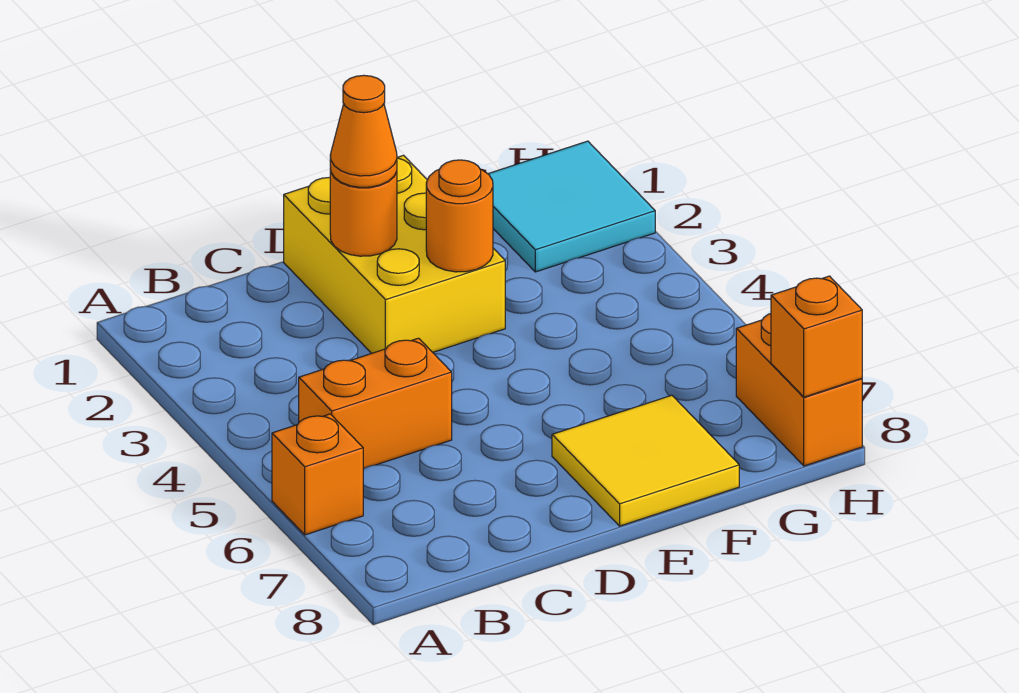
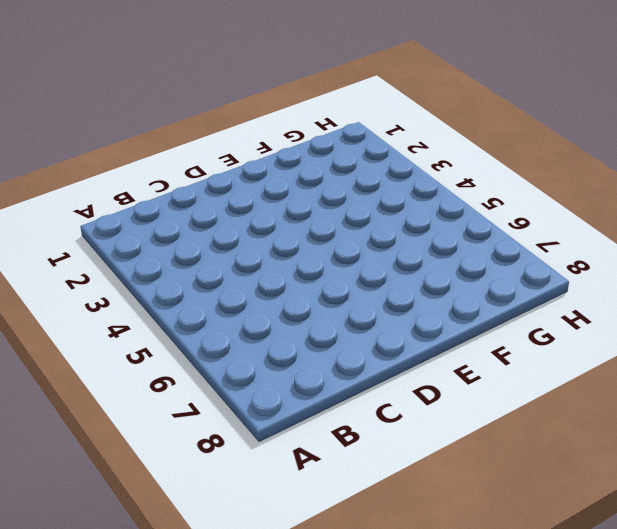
none -> orange brick A6 level 1
none -> orange brick B5:C5 level 1

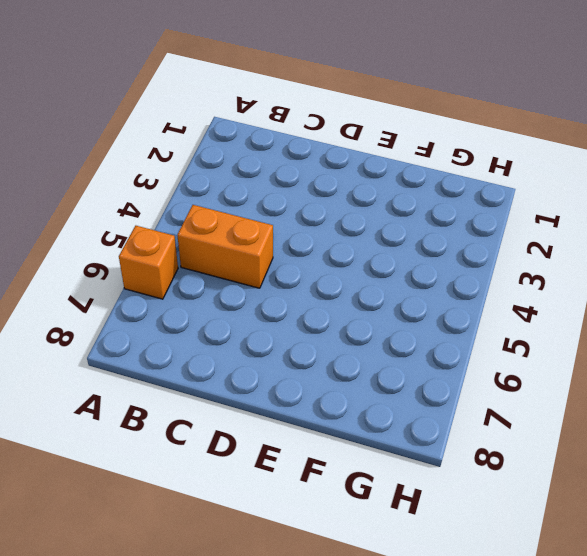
none -> yellow brick D1:E3 level 1
none -> yellow tile E7:F8 level 1

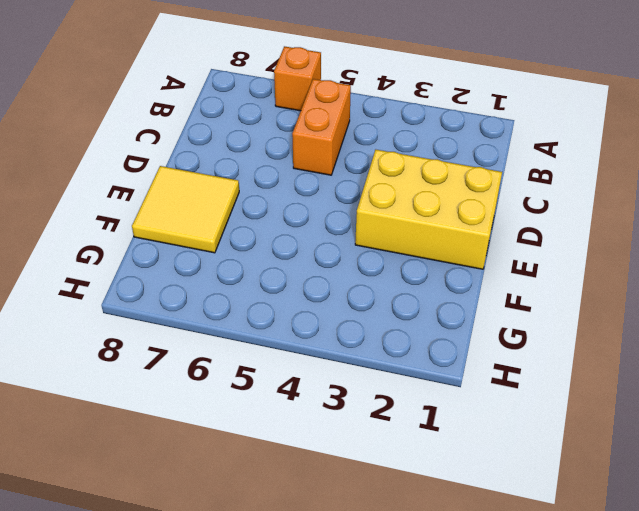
none -> cyan tile G1:H2 level 1
none -> orange brick H7:H8 level 1

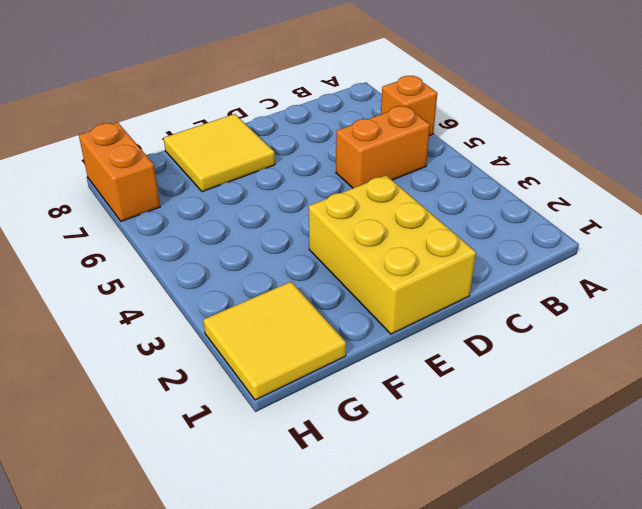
yellow tile G1:H2 level 1 -> cyan tile G1:H2 level 1
none -> orange round brick D2 level 2
none -> orange round brick E3 level 2

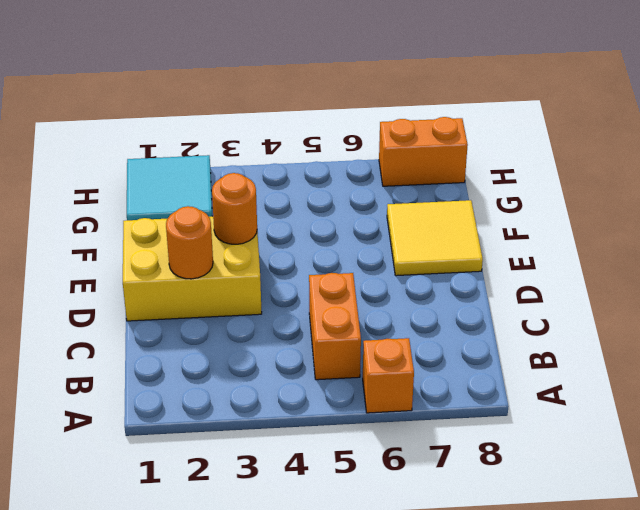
none -> orange brick H8 level 2
none -> orange cone D2 level 3

